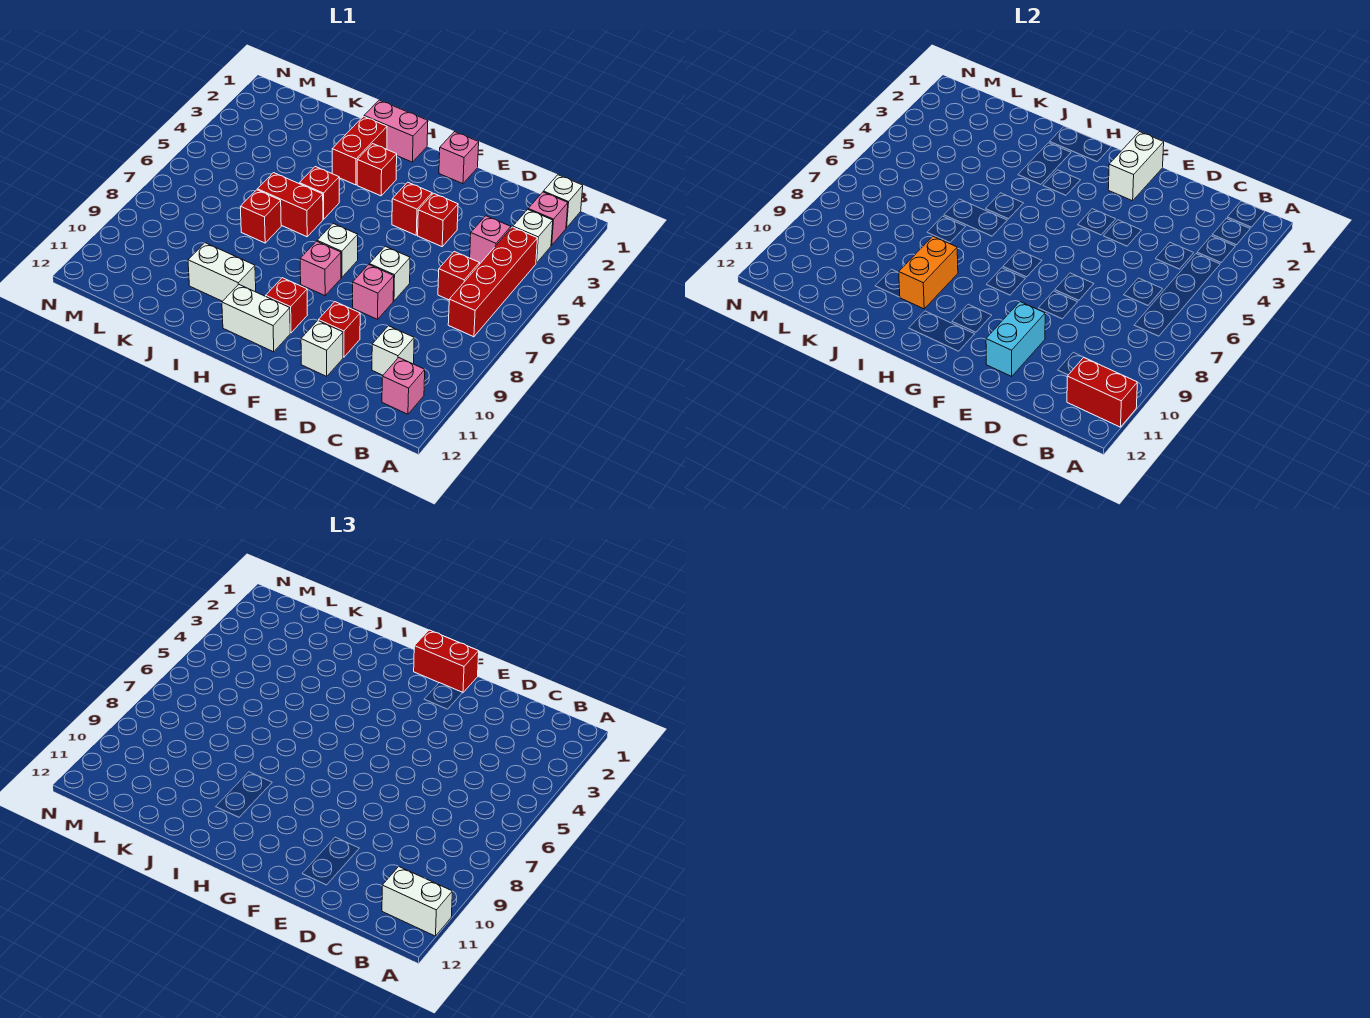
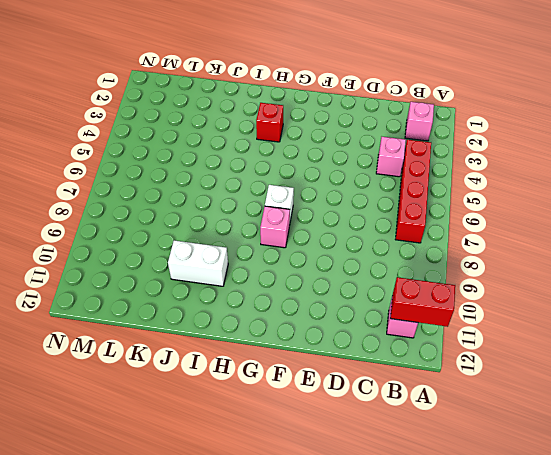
none -> white brick B1 level 1
none -> white brick B3 level 1
none -> red brick C6 level 1
none -> white brick C10 level 1

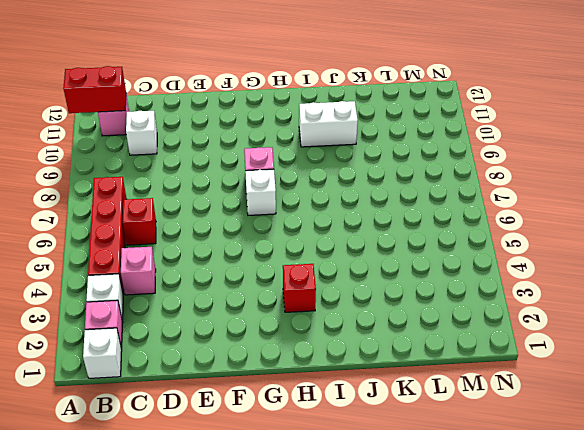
none -> red brick E4 level 1
none -> white brick E7 level 1
none -> pink brick E8 level 1
none -> red brick E10 level 1

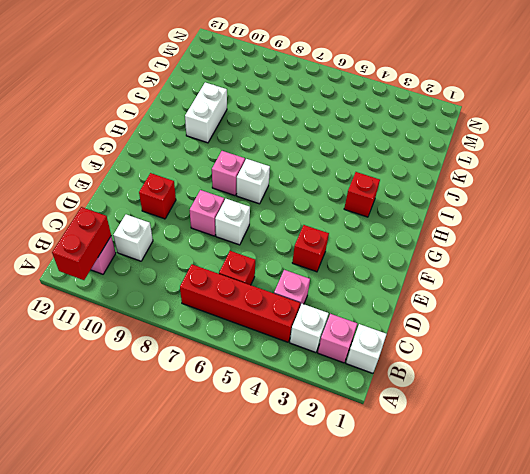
none -> white brick E11 level 1
none -> pink brick F1 level 1
none -> red brick F4 level 1
none -> red brick G10 level 1

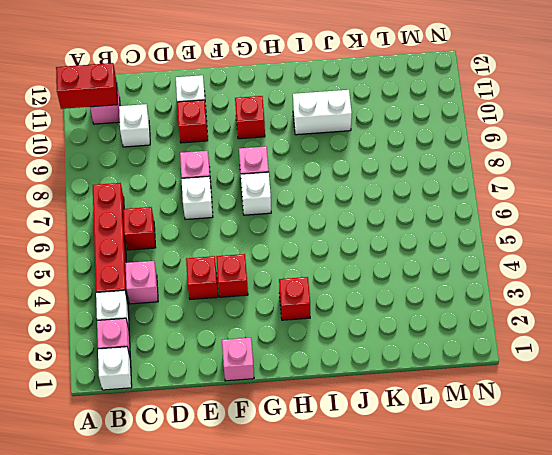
none -> white brick G11:H11 level 1
none -> pink brick H1:I1 level 1
none -> red brick I2:I3 level 1
none -> red brick I5 level 1

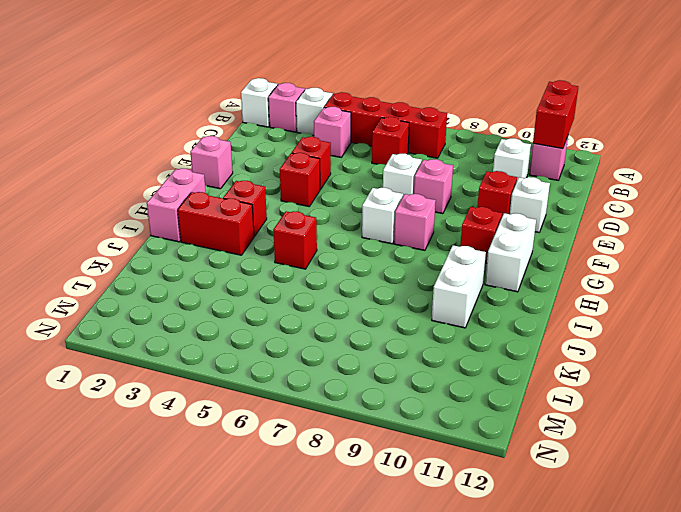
none -> red brick I6:J6 level 1
none -> red brick J7 level 1
none -> cyan brick E10:E11 level 2
none -> white brick F1:F2 level 2

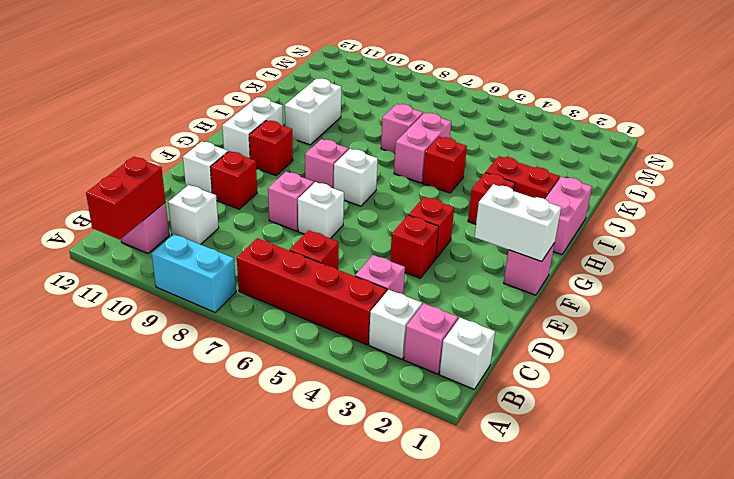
cyan brick A8:A9 level 1 -> cyan brick E10:E11 level 2
pink brick I6:J6 level 1 -> red brick I6:J6 level 1
pink brick J7 level 1 -> red brick J7 level 1
none -> orange brick I9:I10 level 2
none -> white brick A11:B11 level 3
none -> red brick F1:G1 level 3

